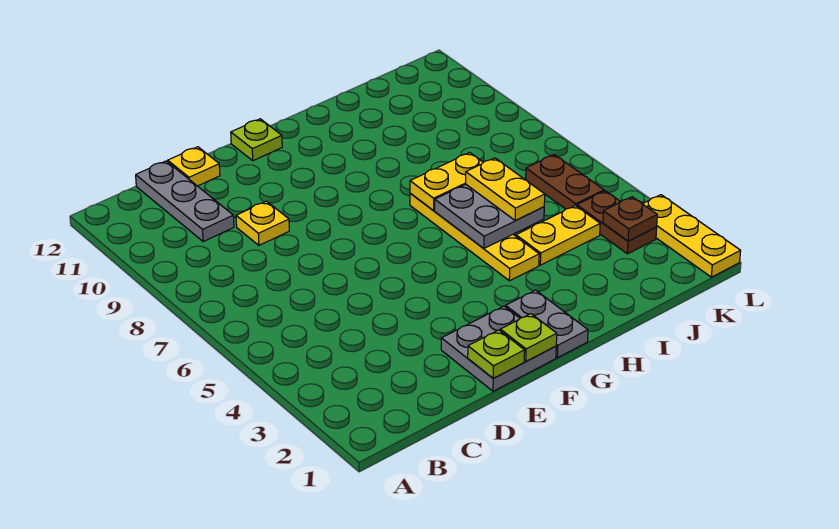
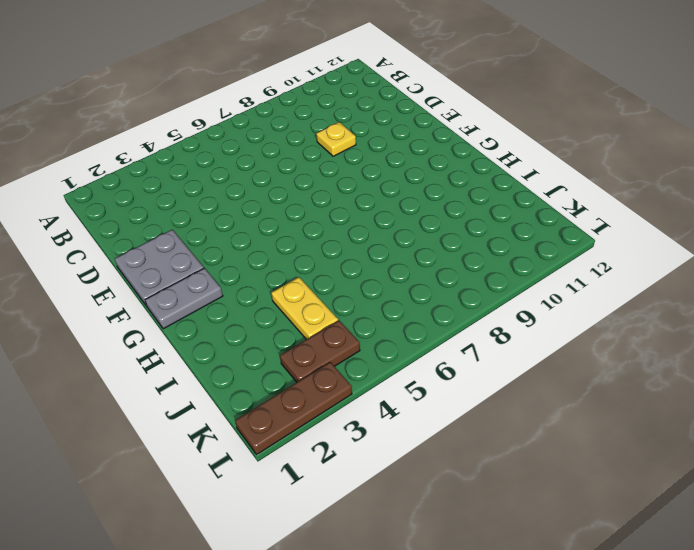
brown plate L1:L3 level 1 -> yellow plate L1:L3 level 1
none -> grey plate C10:C12 level 1
none -> yellow plate D12 level 1
none -> lime plate F12 level 1

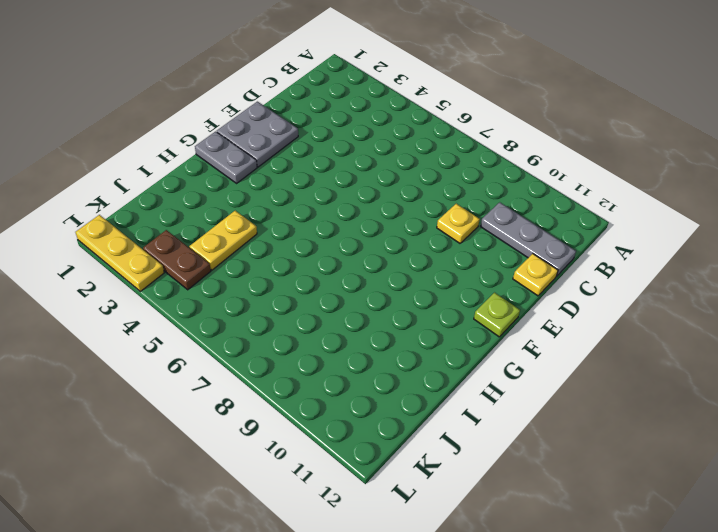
none -> yellow plate H4:H7 level 1
none -> brown plate K5:K6 level 1
none -> lime plate E1 level 2

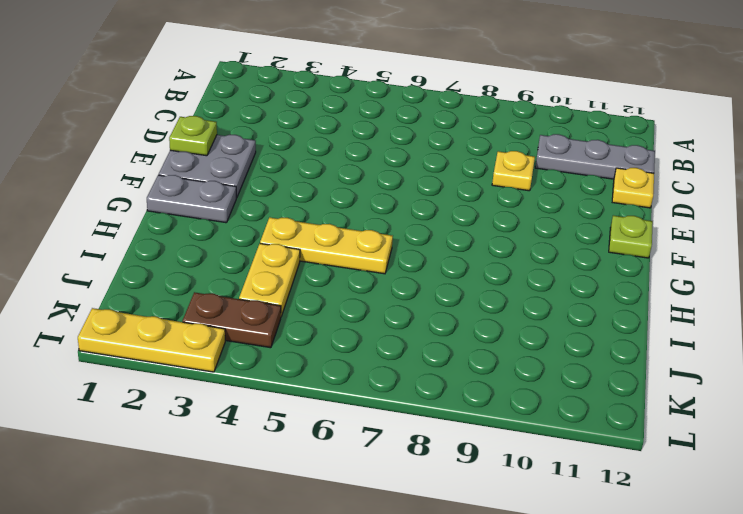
yellow plate H4:H6 level 1 -> yellow plate H4:H7 level 1
none -> brown plate K5:K6 level 1
none -> lime plate F1 level 2
none -> grey plate H5:I6 level 2

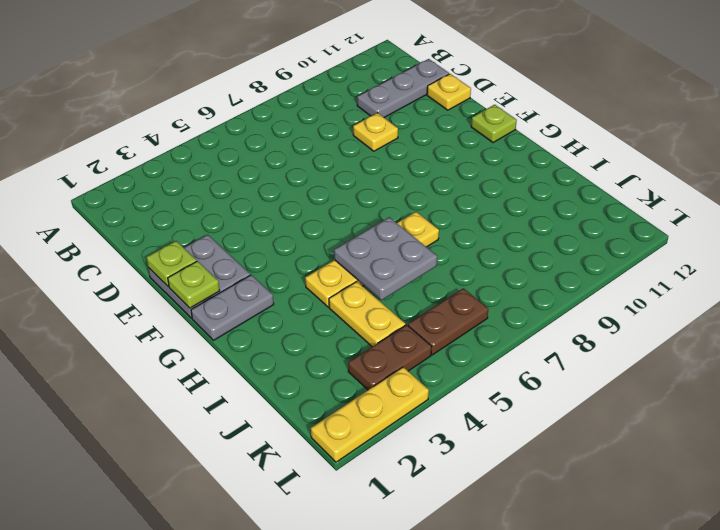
none -> yellow plate H7:I7 level 2
none -> brown plate K3 level 2
none -> yellow plate I5:I6 level 3

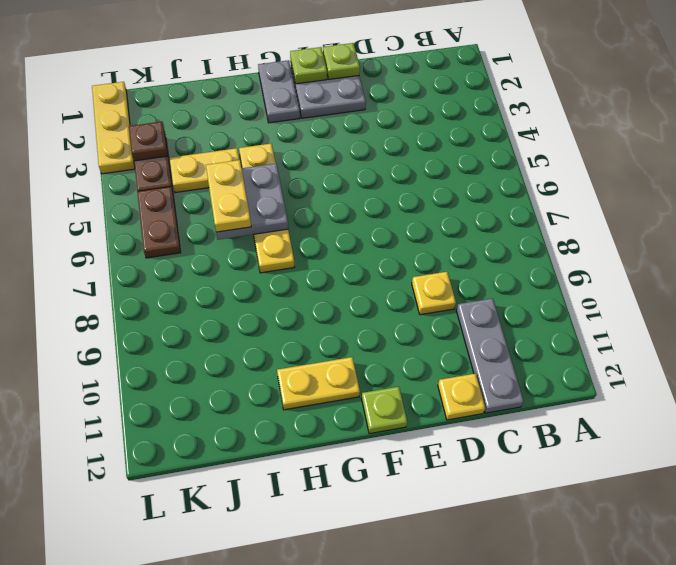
yellow plate G11:H11 level 1 -> yellow plate H7:I7 level 2

